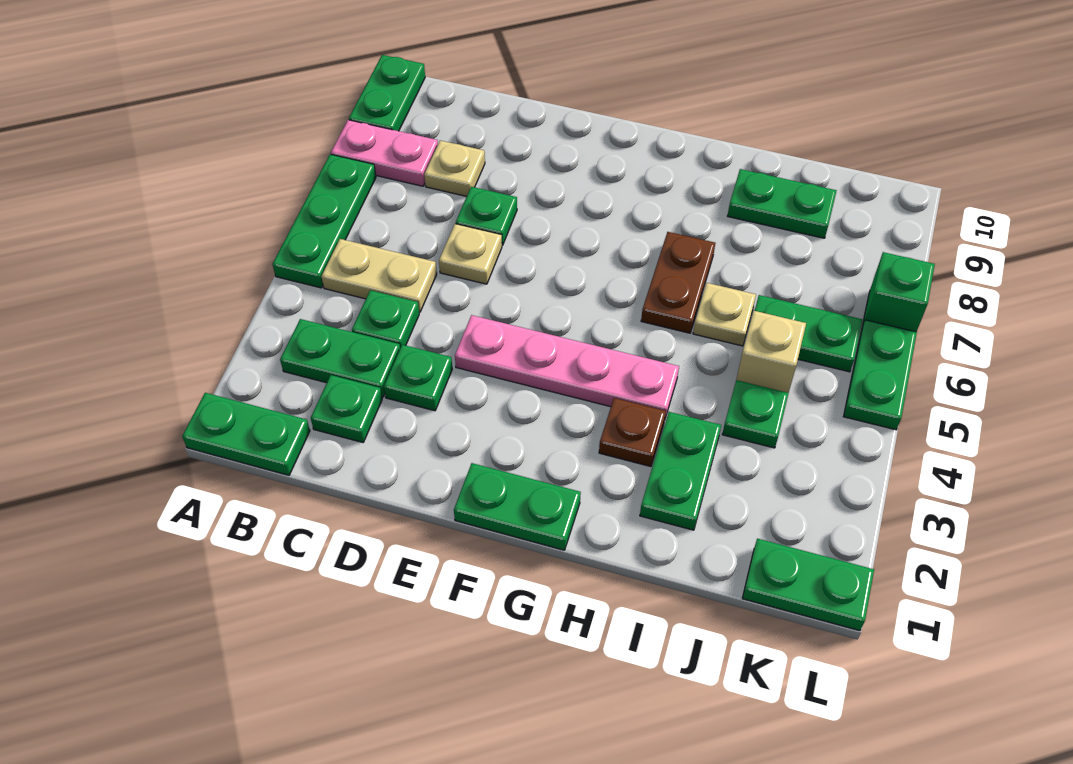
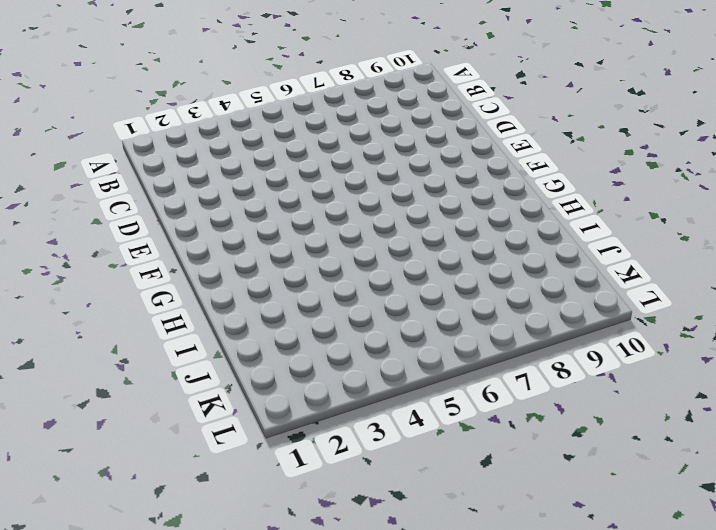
none -> green plate A1:B1 level 1
none -> green plate A5:A7 level 1
none -> pink plate A8:B8 level 1

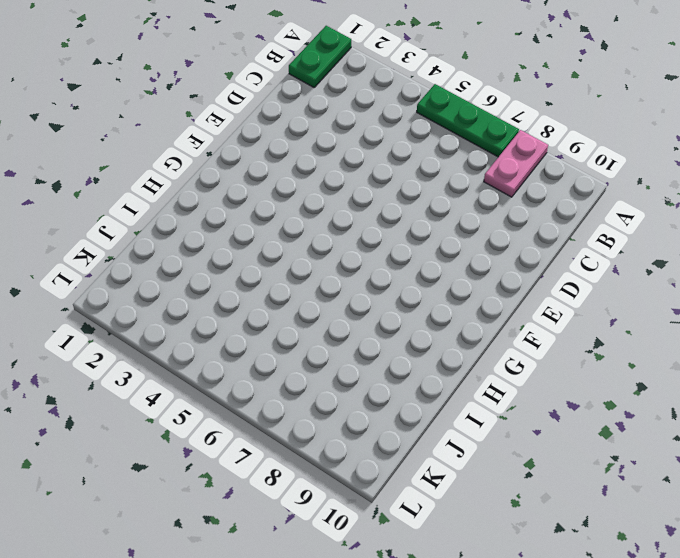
none -> green plate A9:A10 level 1
none -> green plate B3:C3 level 1
none -> tan plate B5:C5 level 1

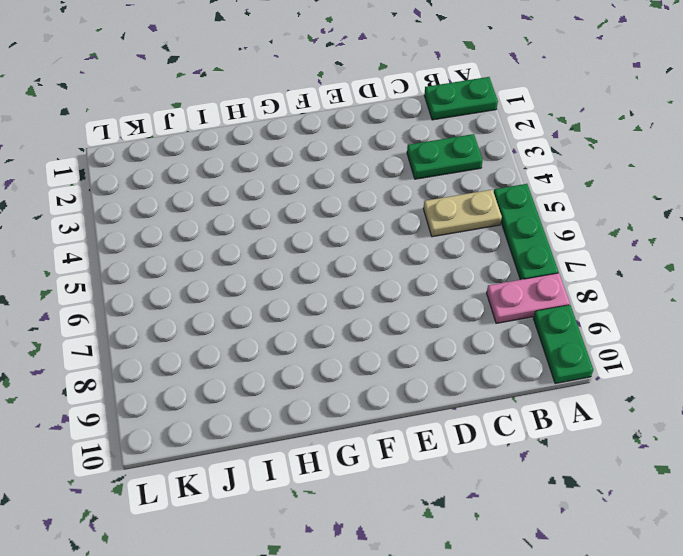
none -> green plate C2 level 1
none -> green plate C4 level 1
none -> tan plate C8 level 1

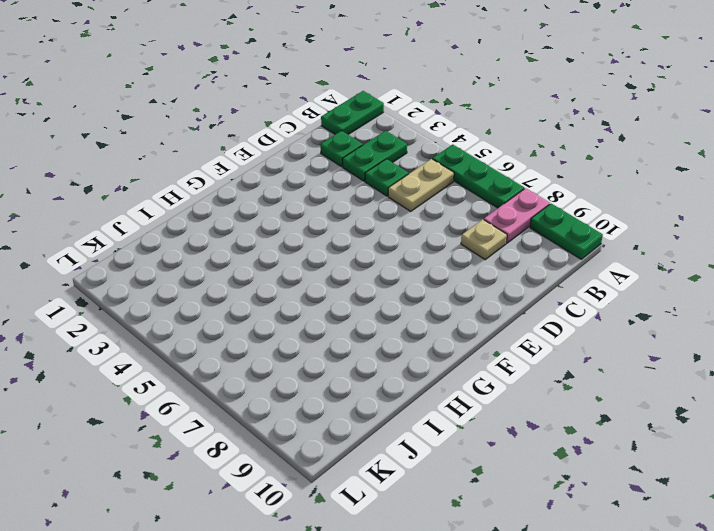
none -> green plate D3 level 1
none -> tan plate D6 level 1
none -> green plate D7 level 1

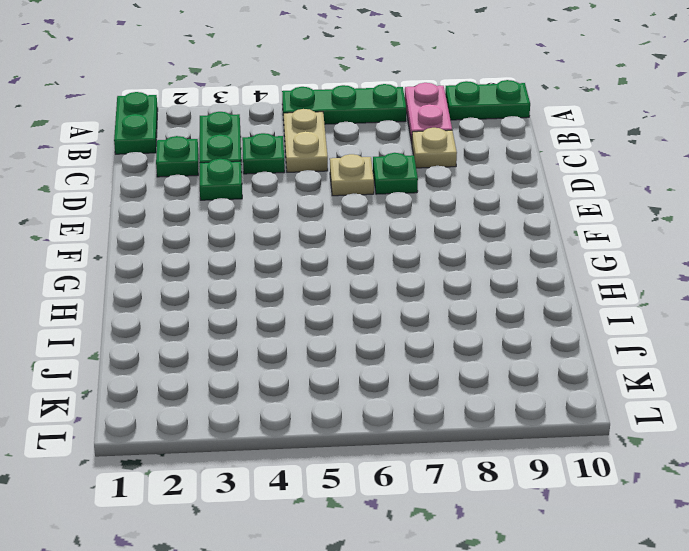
none -> pink plate E4:H4 level 1
none -> green plate F1:G1 level 1
none -> brown plate H3 level 1

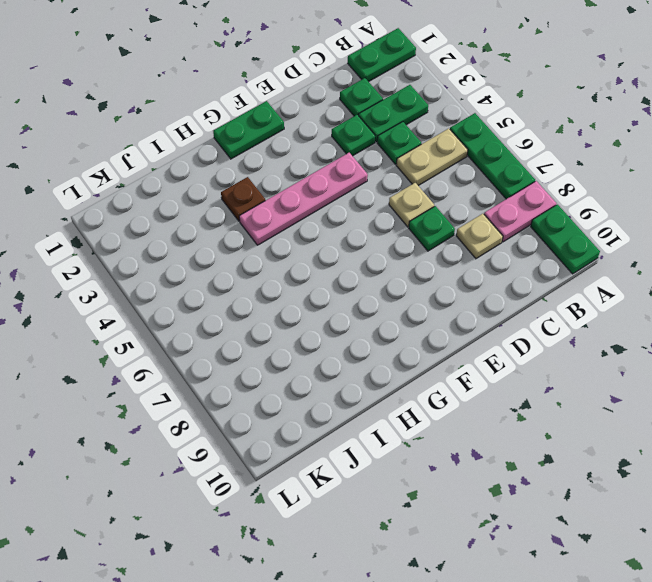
none -> brown plate H6:H7 level 1
none -> green plate I2:I3 level 1
none -> tan plate I6 level 1

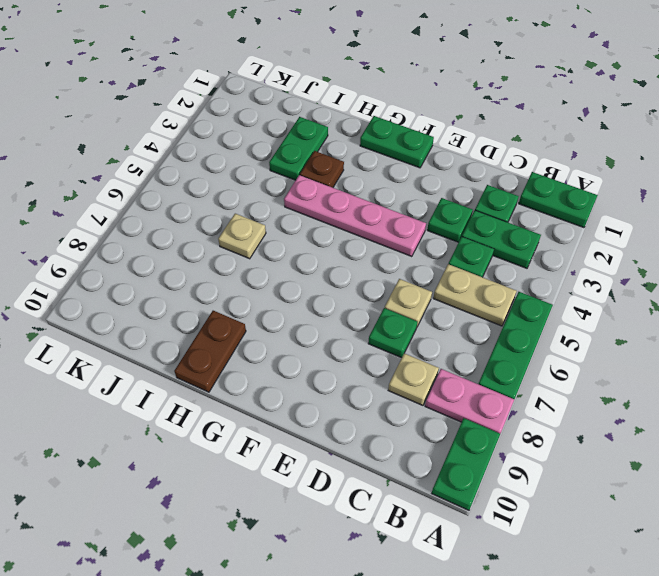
brown plate H9:H10 level 1 -> brown plate H6:H7 level 1
none -> green plate I9:J9 level 1
none -> green plate J4 level 1
none -> tan brick J5 level 1

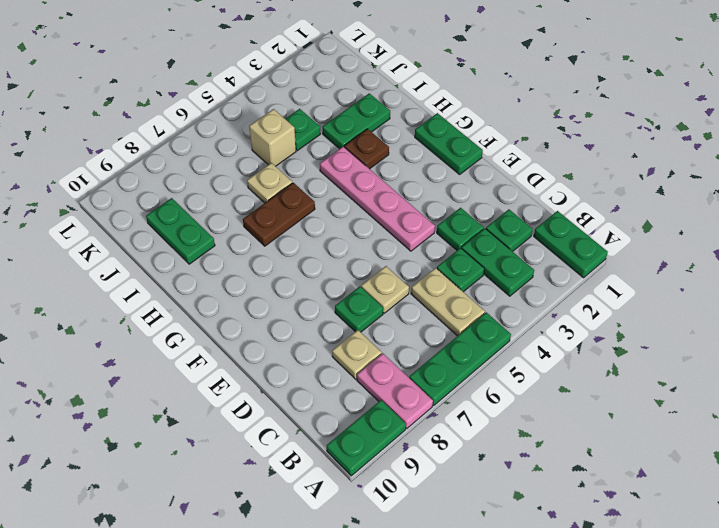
none -> green plate J6:K6 level 1
none -> green plate K1:L1 level 1
none -> green plate L5:L6 level 1

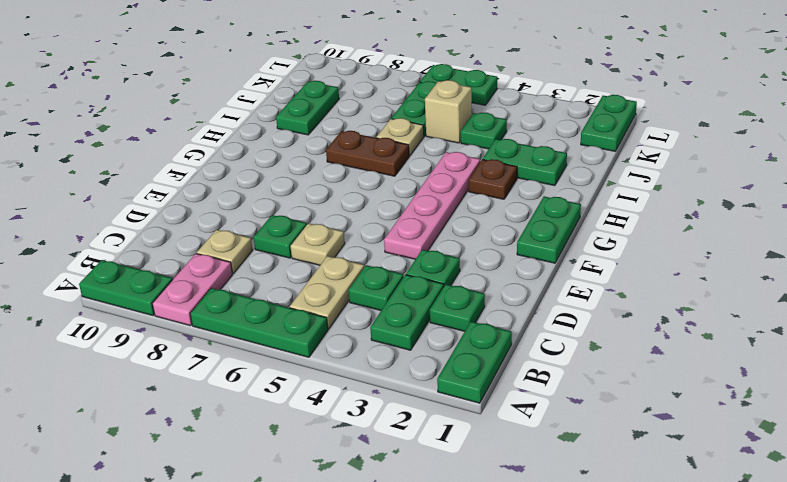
none -> green brick L7 level 1

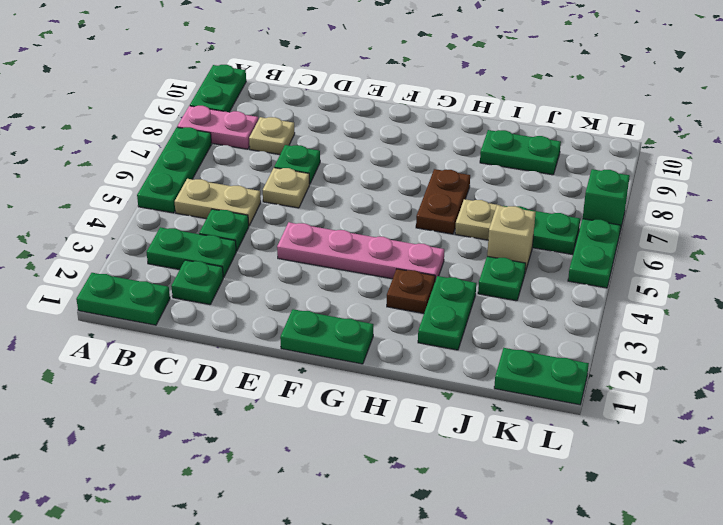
none -> green plate D3 level 1

